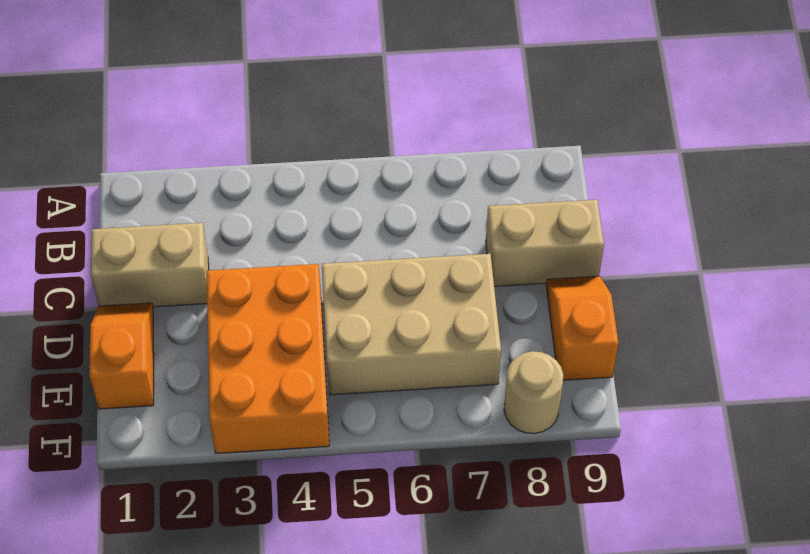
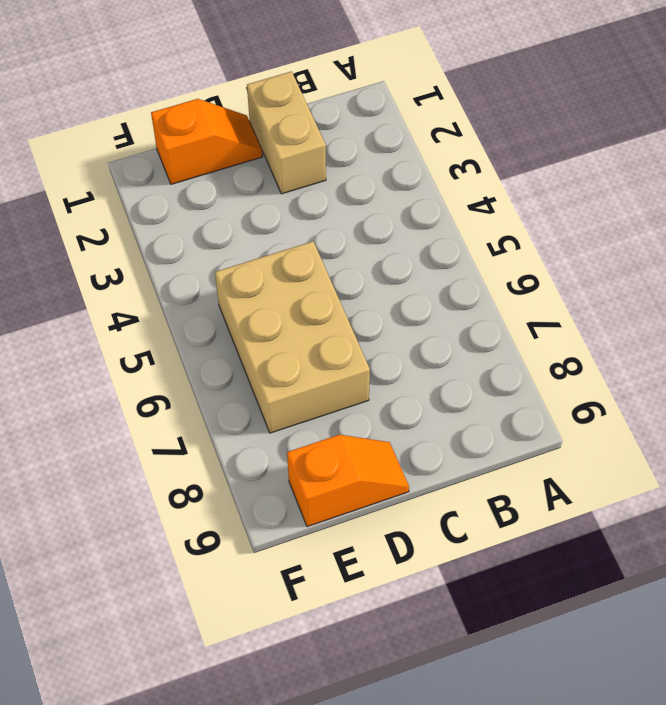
none -> tan brick C8:C9 level 1
none -> orange brick D3:F4 level 1

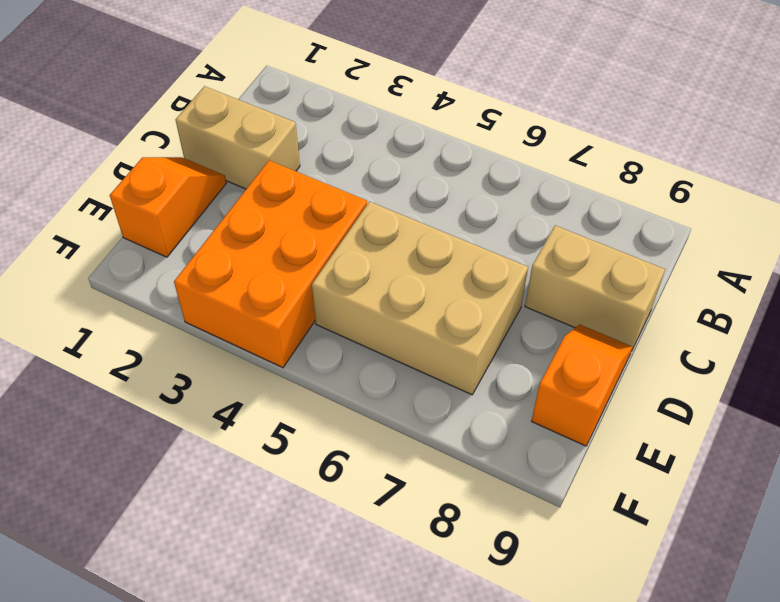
none -> tan round brick F8 level 1

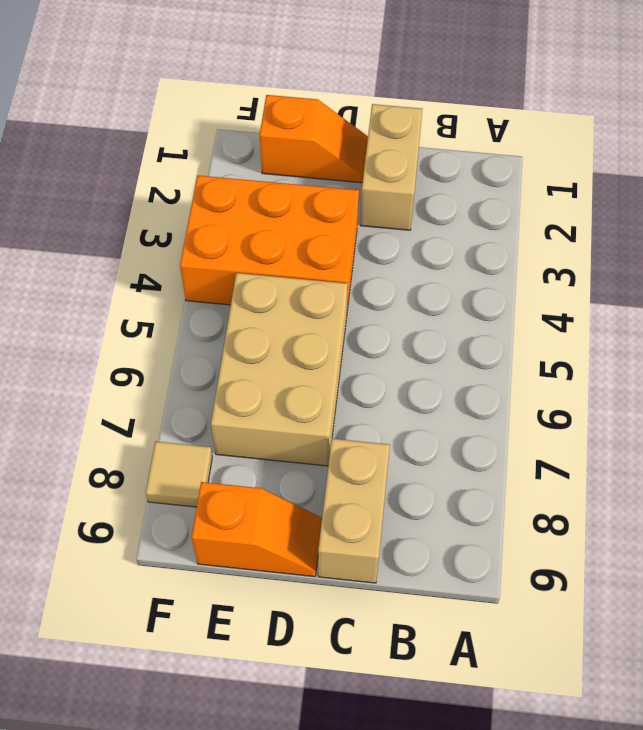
tan tile F8 level 1 -> tan round brick F8 level 1

